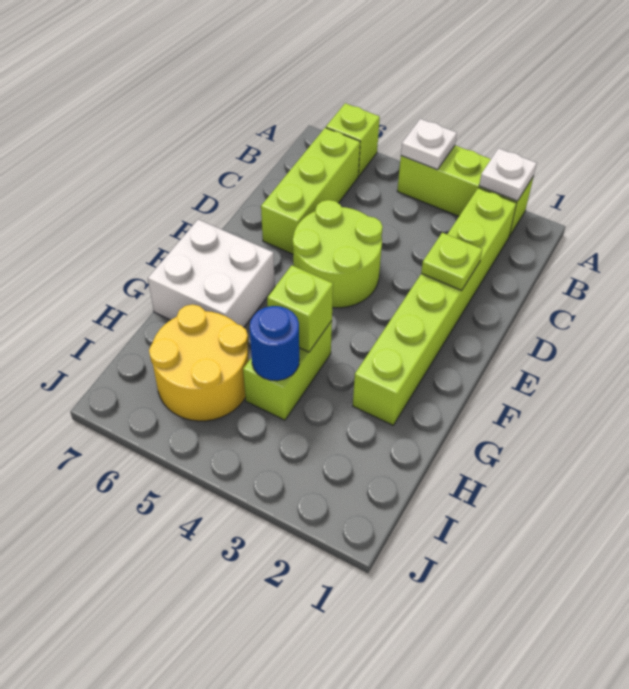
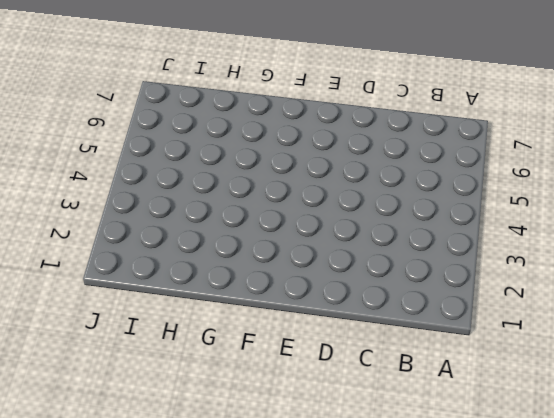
none -> lime brick A2:A4 level 1
none -> lime brick A6 level 1
none -> lime brick B2:G2 level 1

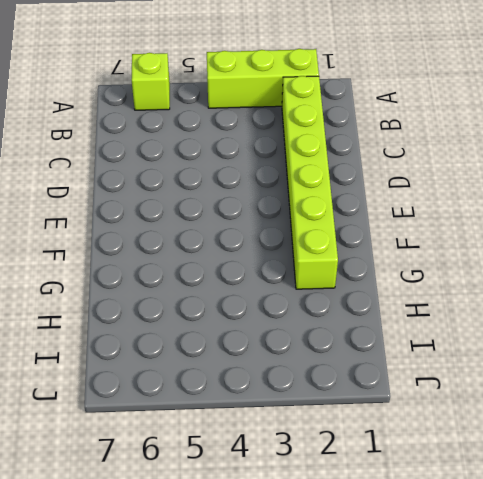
none -> lime brick B6:D6 level 1
none -> lime round brick D4:E5 level 1
none -> white brick F6:G7 level 1

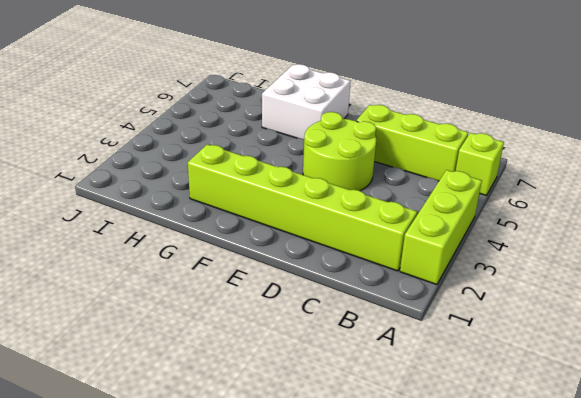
none -> lime brick G4:H4 level 1
none -> yellow round brick H5:I6 level 1
none -> white plate A2 level 2

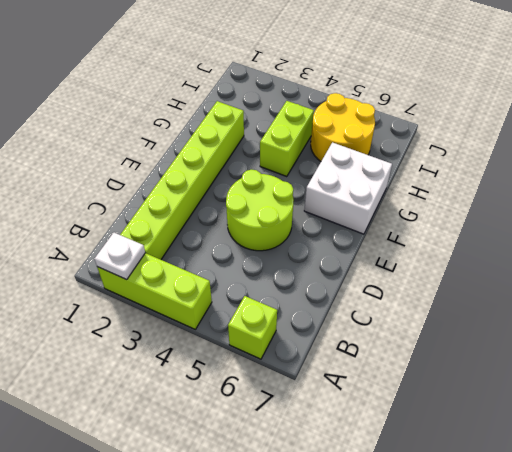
none -> lime brick B6:D6 level 1
none -> white plate A4 level 2
none -> lime plate D2 level 2

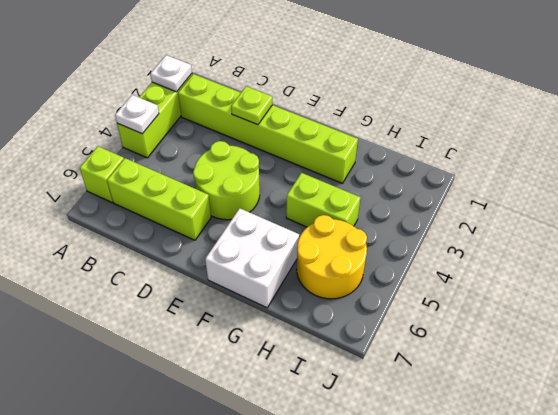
none -> lime brick G4 level 2
none -> blue round brick H4 level 2

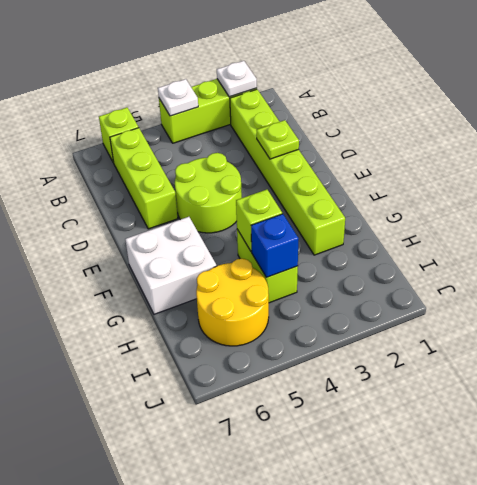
blue brick H4 level 2 -> blue round brick H4 level 2

